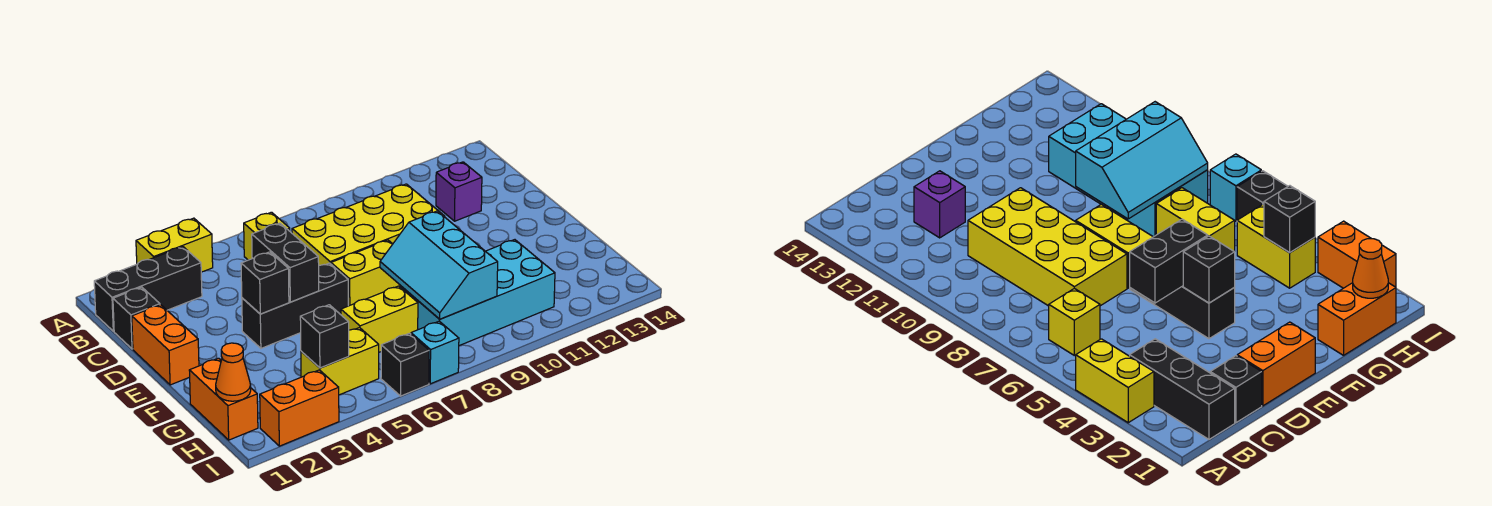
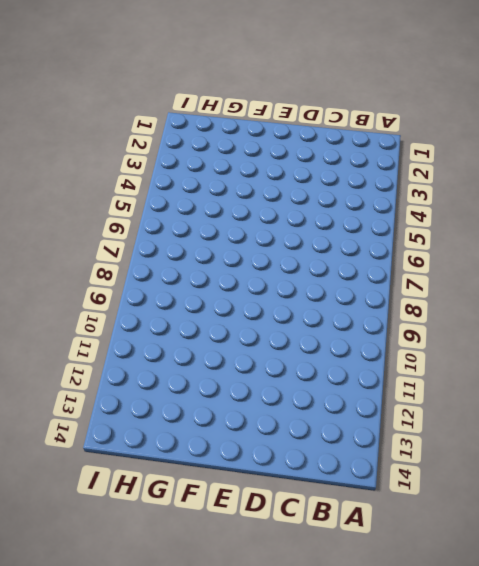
none -> yellow brick A3:A4 level 1
none -> black brick B1:B3 level 1
none -> yellow brick B6 level 1

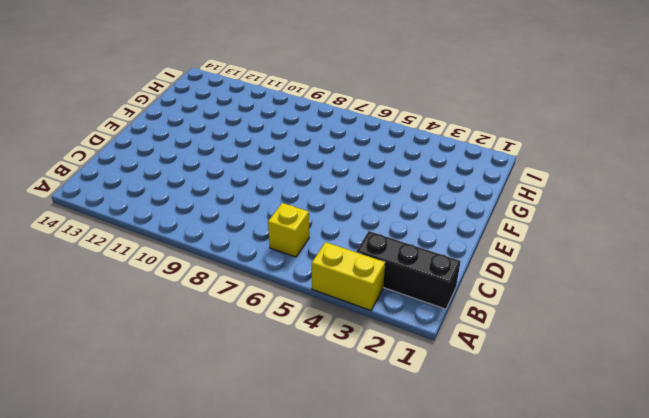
none -> black brick C1 level 1
none -> yellow brick C7:D10 level 1
none -> purple brick C12 level 1

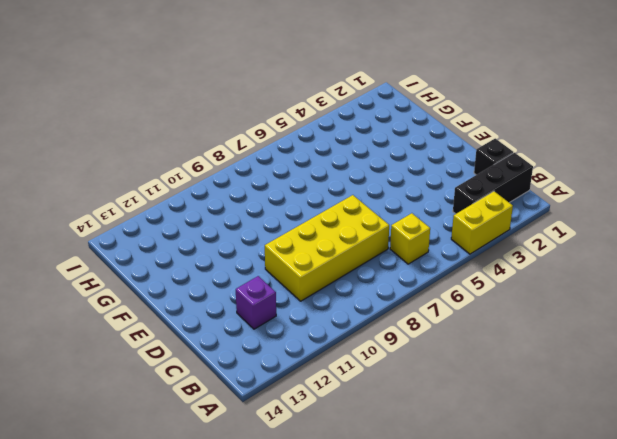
none -> orange brick D1:E1 level 1
none -> black brick E4:E6 level 1
none -> yellow brick E7:E8 level 1

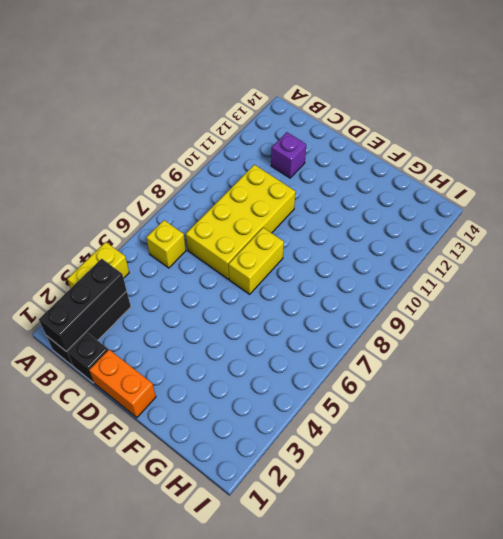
black brick B1:B3 level 2 -> black brick E4:E6 level 1
none -> orange brick G1:H1 level 1
none -> yellow brick G6:G7 level 1
none -> cyan brick G8:H11 level 1

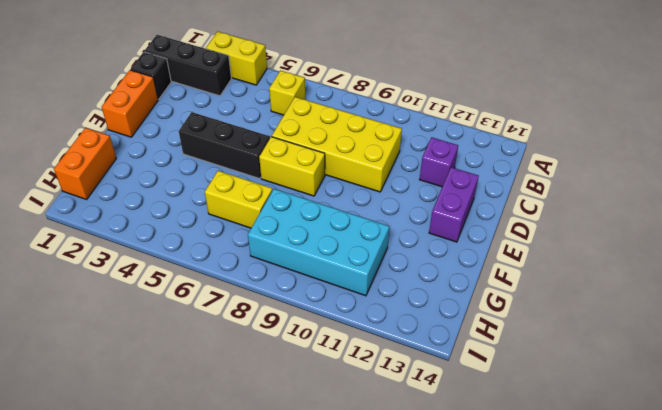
purple brick D13:E13 level 1 -> none
none -> yellow brick H4:H5 level 1
none -> orange brick I2:I3 level 1
none -> black brick I6 level 1

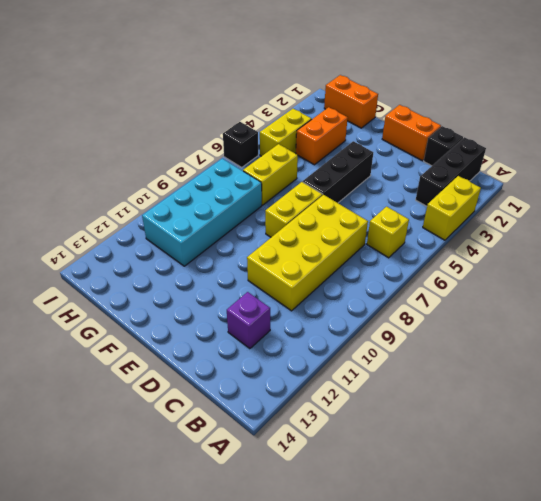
orange brick G3:G4 level 1 -> orange brick I2:I3 level 1
none -> cyan brick I7 level 1
none -> black brick D5:E5 level 2
none -> black brick E4 level 2

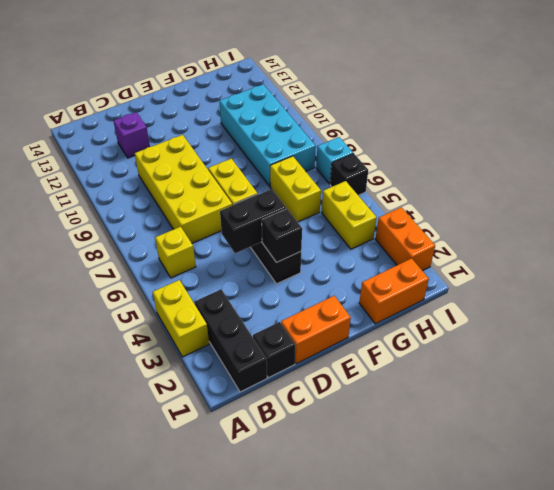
none -> cyan slope F8:H9 level 2 top 9
none -> orange cone H1 level 2
none -> black brick H4 level 2

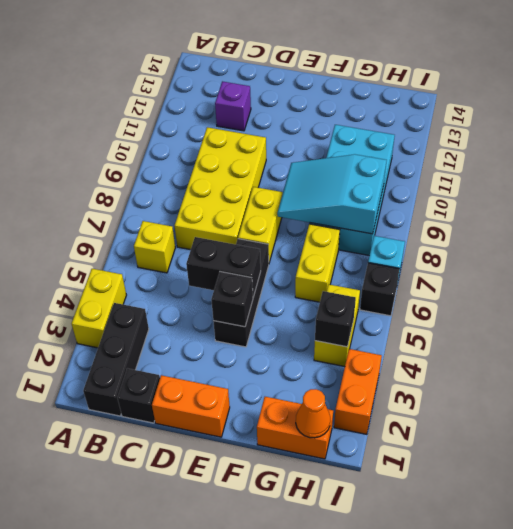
cyan slope F8:H9 level 2 top H -> cyan slope F8:H9 level 2 top 9

